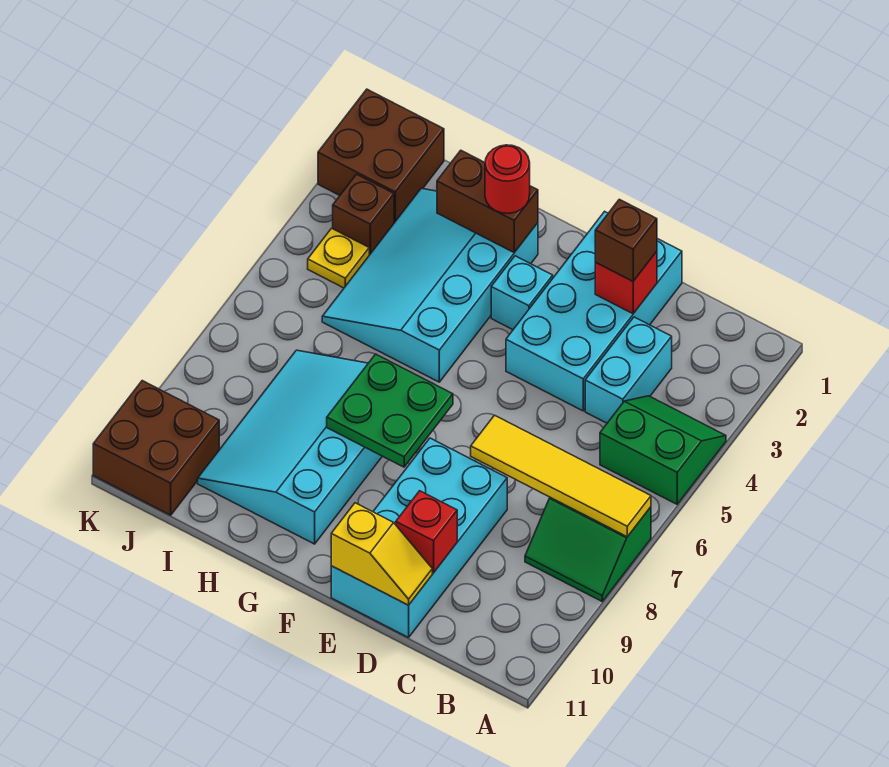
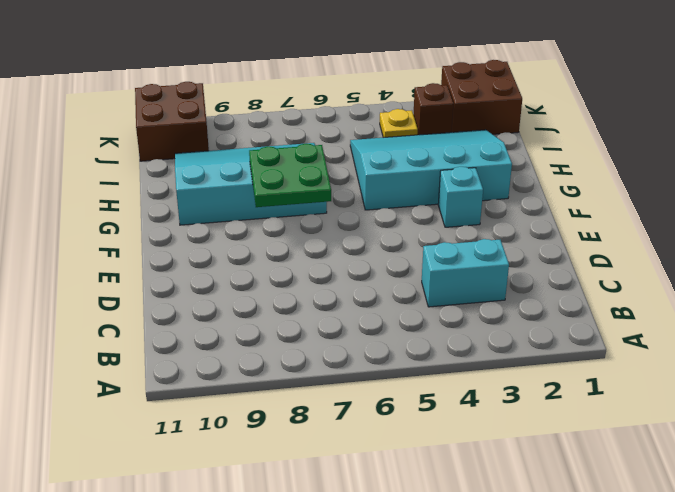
none -> green slope A4:B5 level 1 top 5
none -> green slope A7:B8 level 1 top 7
none -> cyan brick D1:E4 level 1

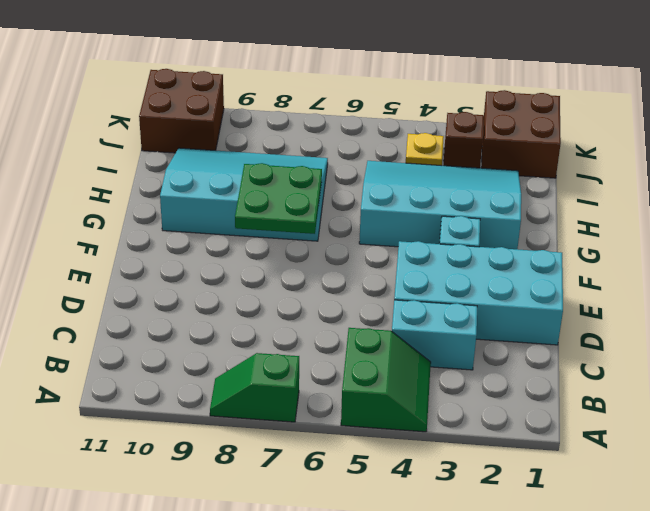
green slope A7:A8 level 1 top 7 -> green slope A7:B8 level 1 top 7
none -> cyan brick D8:E11 level 1
none -> yellow tile A7:D7 level 2
none -> red brick D2 level 2

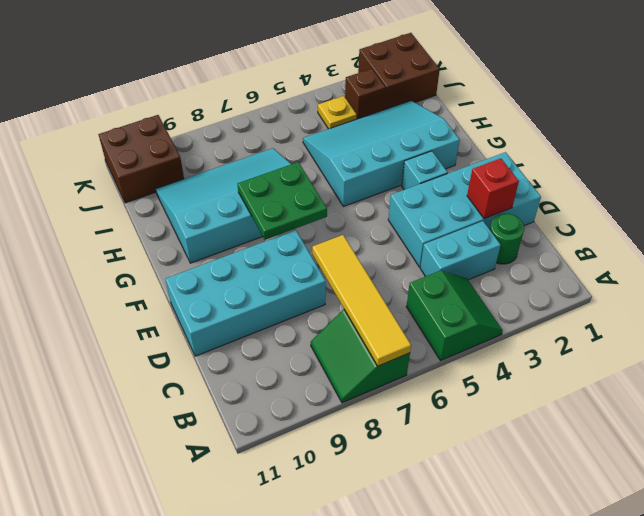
green round brick C2 level 1 -> none
none -> red brick D10 level 2
none -> yellow slope D11:E11 level 2 top E
none -> brown brick G2:H2 level 2

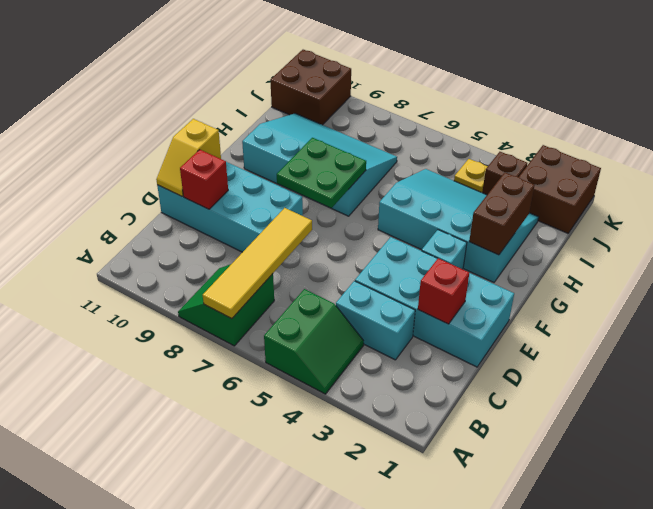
none -> brown brick D2 level 3
none -> red round brick G2 level 3

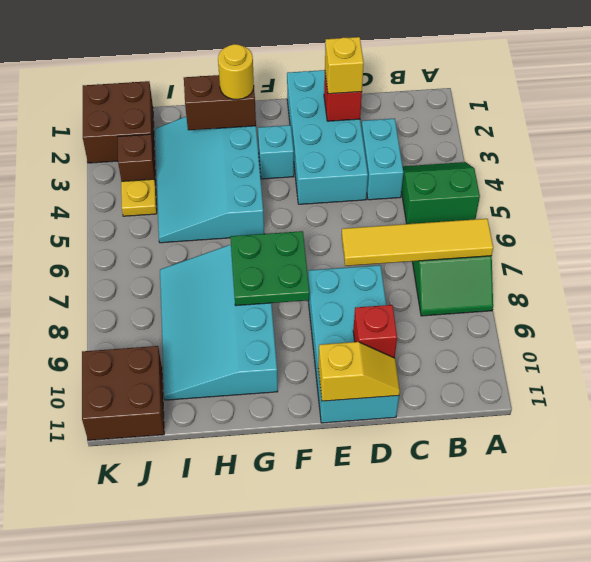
yellow brick D2 level 3 -> brown brick D2 level 3
yellow round brick G2 level 3 -> red round brick G2 level 3

